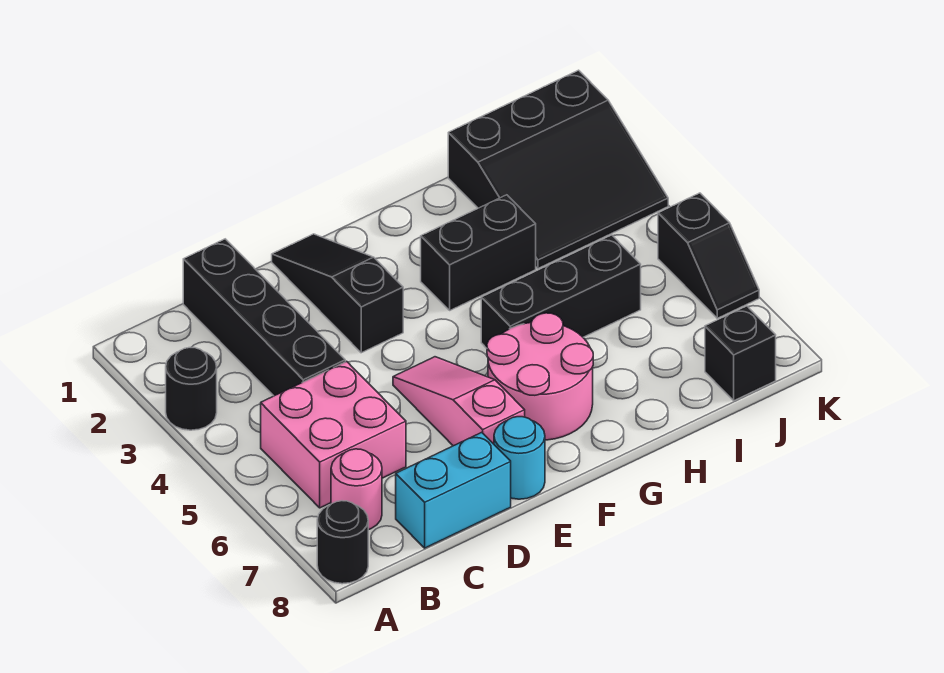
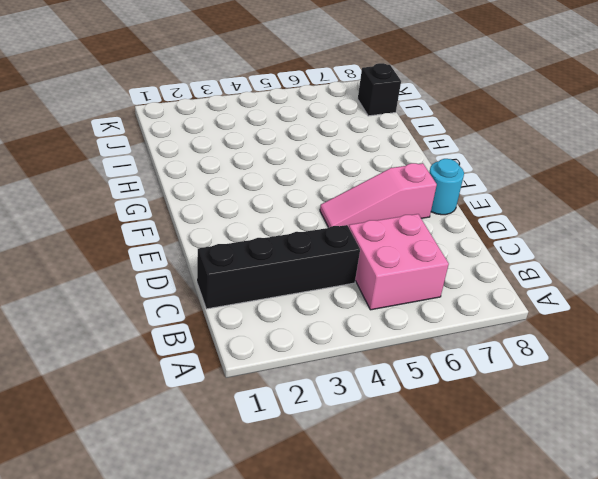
none -> black round brick A3 level 1
none -> black round brick A8 level 1
none -> pink round brick B7 level 1

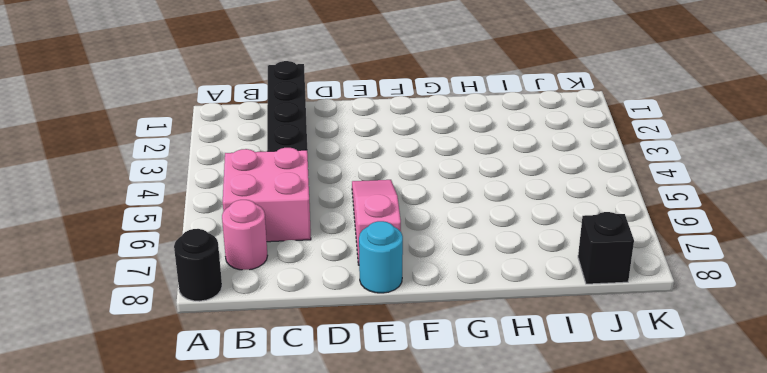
none -> black round brick A3 level 1
none -> cyan brick C8:D8 level 1
none -> black slope E1:E3 level 1 top 3

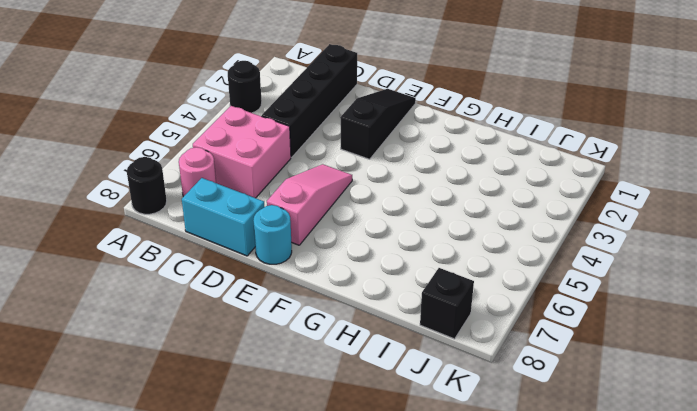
none -> pink round brick F6:G7 level 1
none -> black brick G3:H3 level 1
none -> black brick G5:I5 level 1

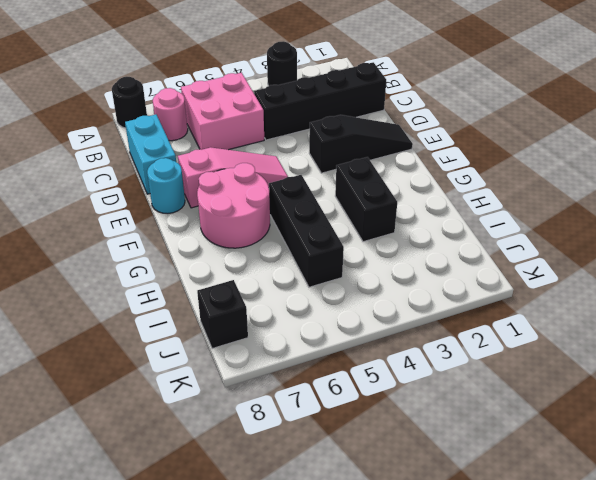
none -> black slope I1:K3 level 1 top 1
none -> black slope K5:K6 level 1 top 5

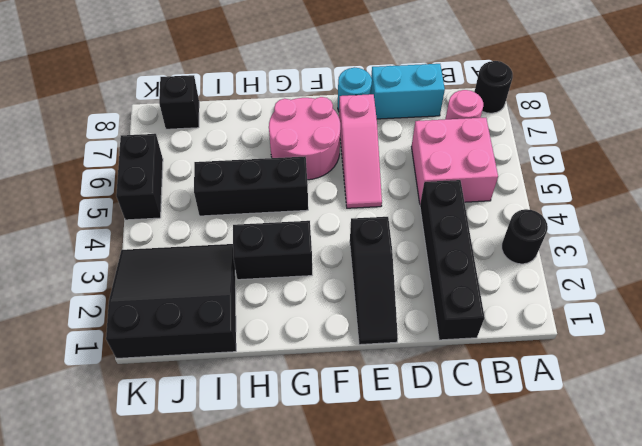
black brick K5:K6 level 1 -> black slope K5:K6 level 1 top 5

